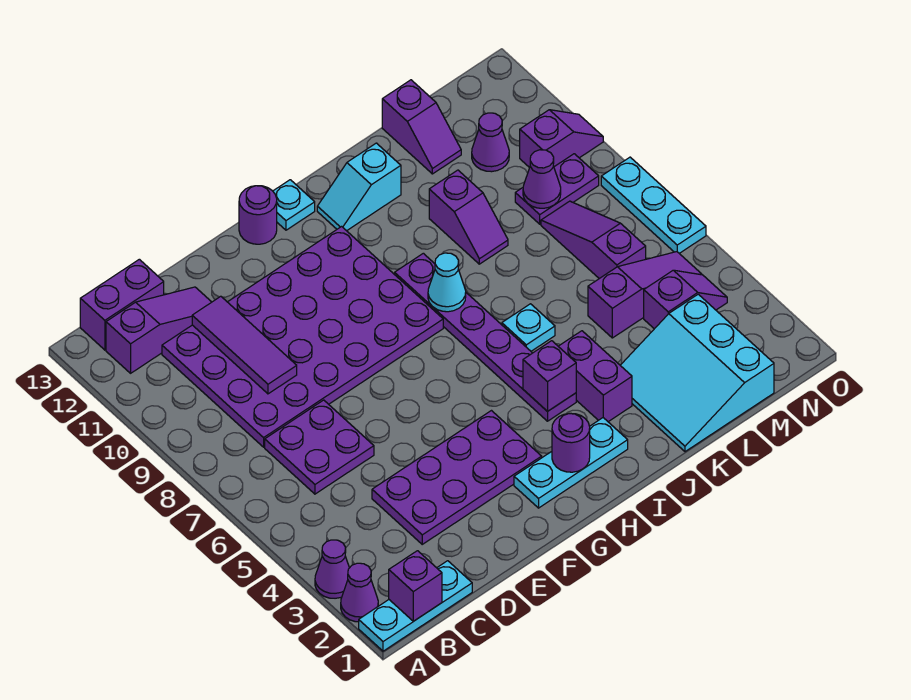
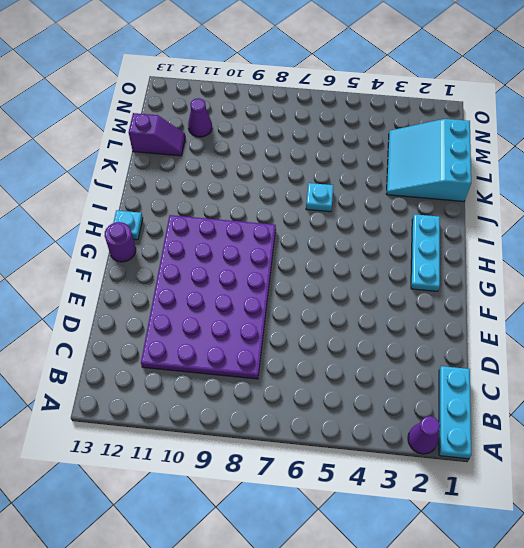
cyan slope K1:M3 level 1 top 1 -> cyan slope K1:M3 level 1 top M
none -> purple cone A3 level 1
none -> purple slope B12:D12 level 1 top B
none -> purple brick B13:C13 level 1
none -> purple plate C6:D7 level 1

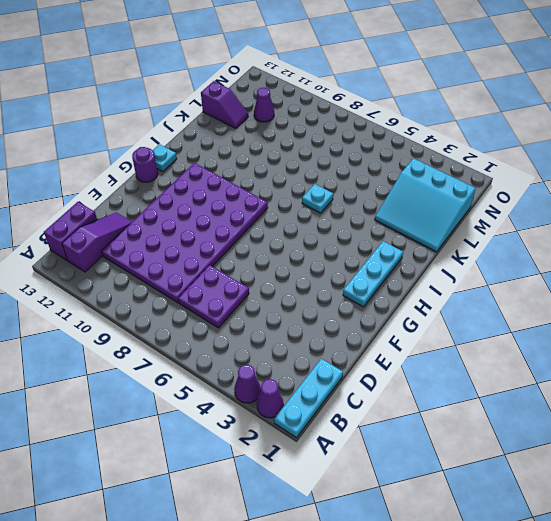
none -> purple plate D3:G4 level 1
none -> purple plate I4:I9 level 1
none -> cyan slope I12:J12 level 1 top J
none -> purple brick J3:J4 level 1

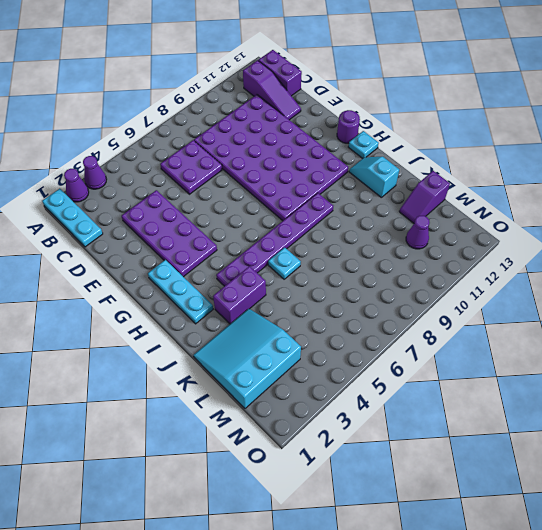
none -> purple slope K9:K10 level 1 top 10
none -> purple slope L5:N5 level 1 top L
none -> purple slope M4:N4 level 1 top M
none -> purple slope M6:M8 level 1 top 6

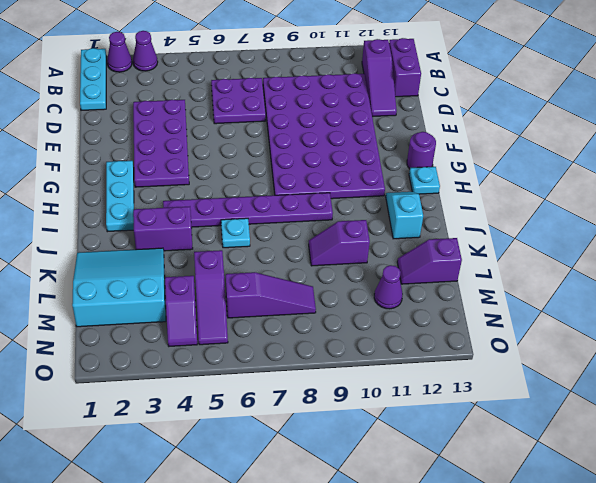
none -> purple plate M9:N9 level 1
none -> purple slope N10:O10 level 1 top N
none -> cyan plate O6:O8 level 1
none -> purple brick B1 level 2

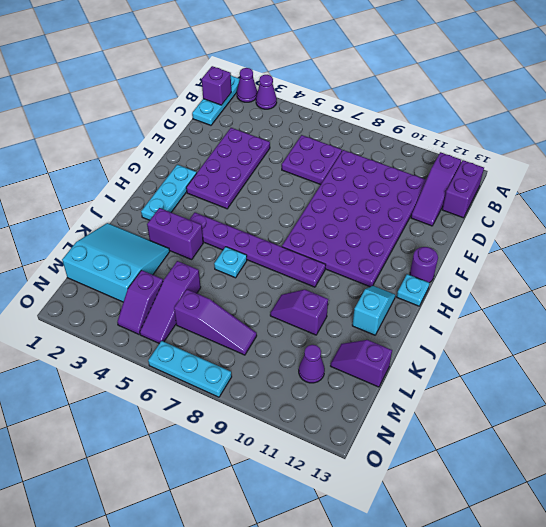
none -> purple plate M9:N9 level 1
none -> purple slope N10:O10 level 1 top N
none -> purple tile D9:D11 level 2
none -> purple round brick H2 level 2

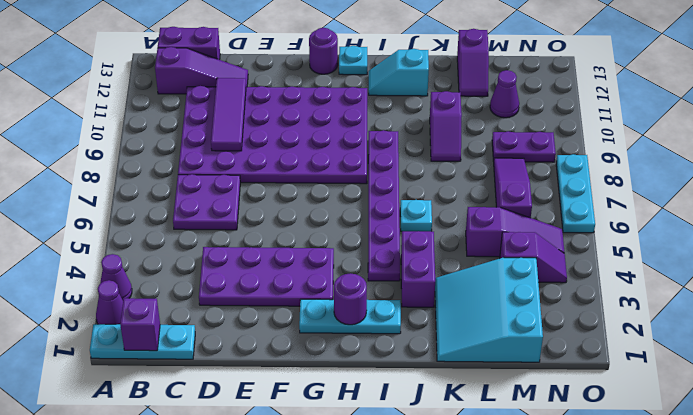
none -> purple slope N10:O10 level 1 top N
none -> purple brick I4 level 2
none -> cyan cone I8 level 2
none -> purple cone M9 level 2

